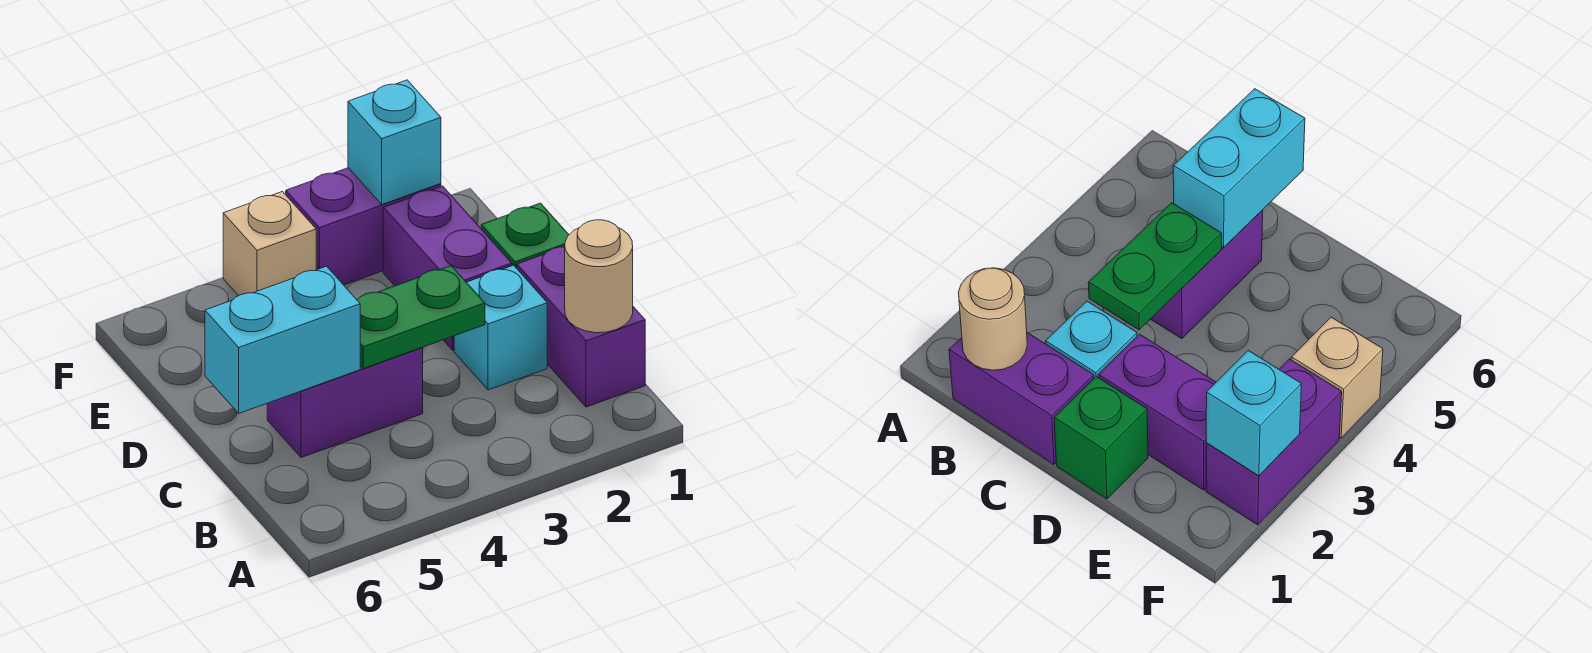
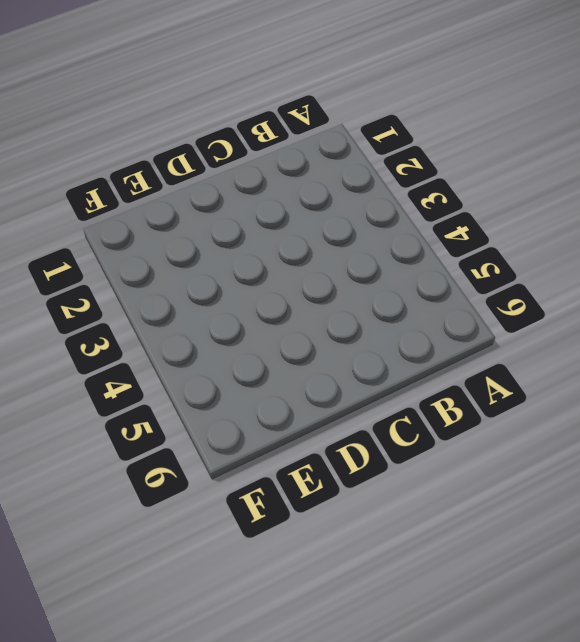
none -> purple brick B1:C1 level 1
none -> cyan brick C2 level 1

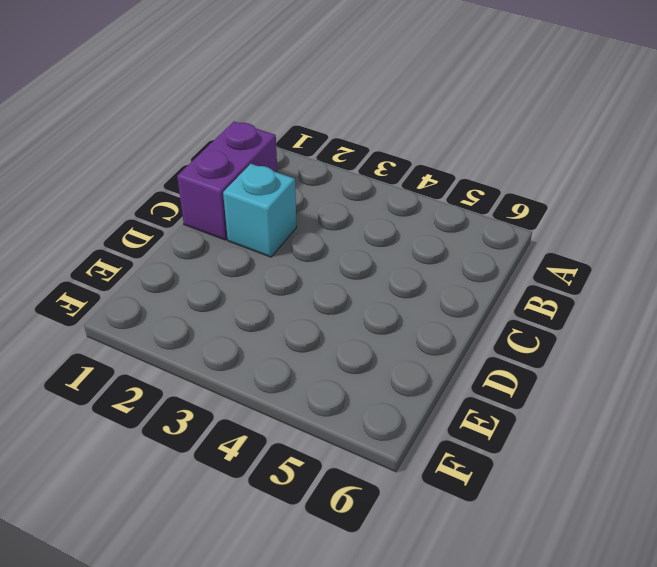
none -> purple brick C4:C5 level 1
none -> green brick D1 level 1

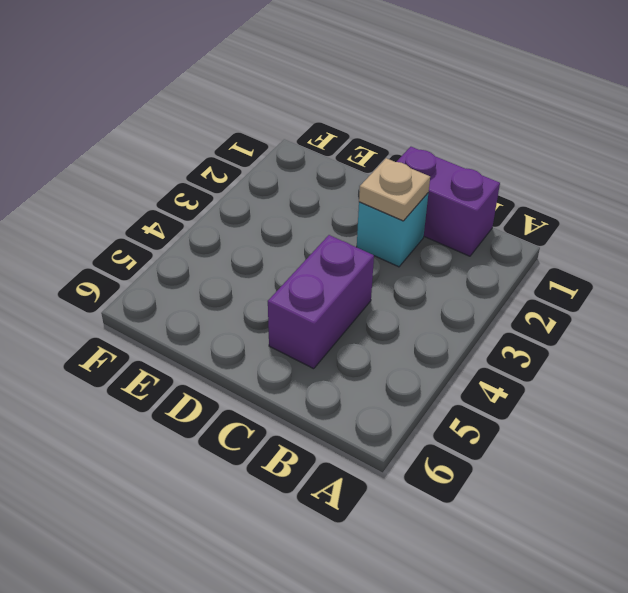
tan plate C2 level 2 -> none
none -> green brick D1 level 1
none -> purple brick D2:E2 level 1

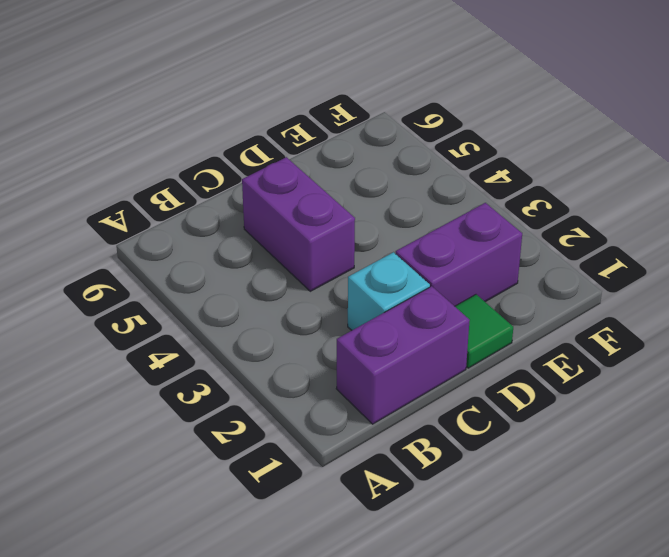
green tile D1 level 1 -> green brick D1 level 1
none -> purple brick F2:F3 level 1
none -> tan brick F4 level 1

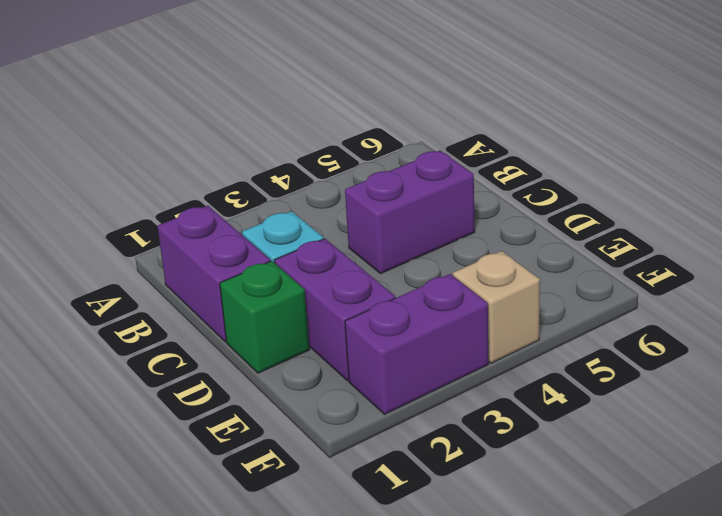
none -> tan round brick B1 level 2
none -> green plate C3:C4 level 2

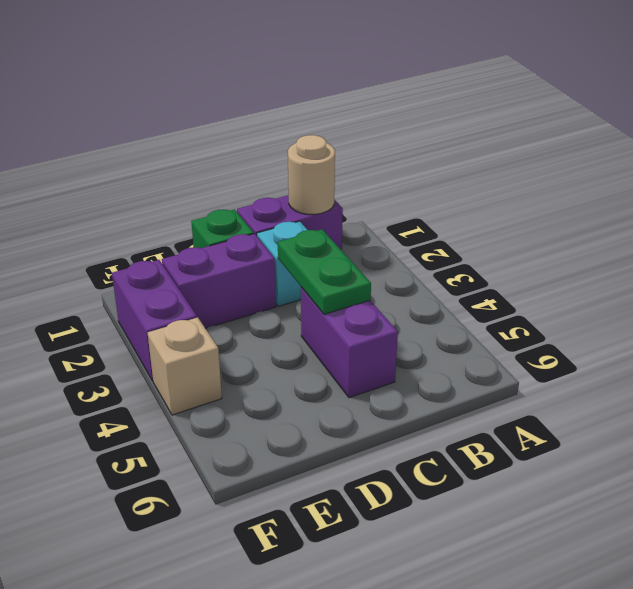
none -> cyan brick C5:C6 level 2
none -> cyan brick F2 level 2

